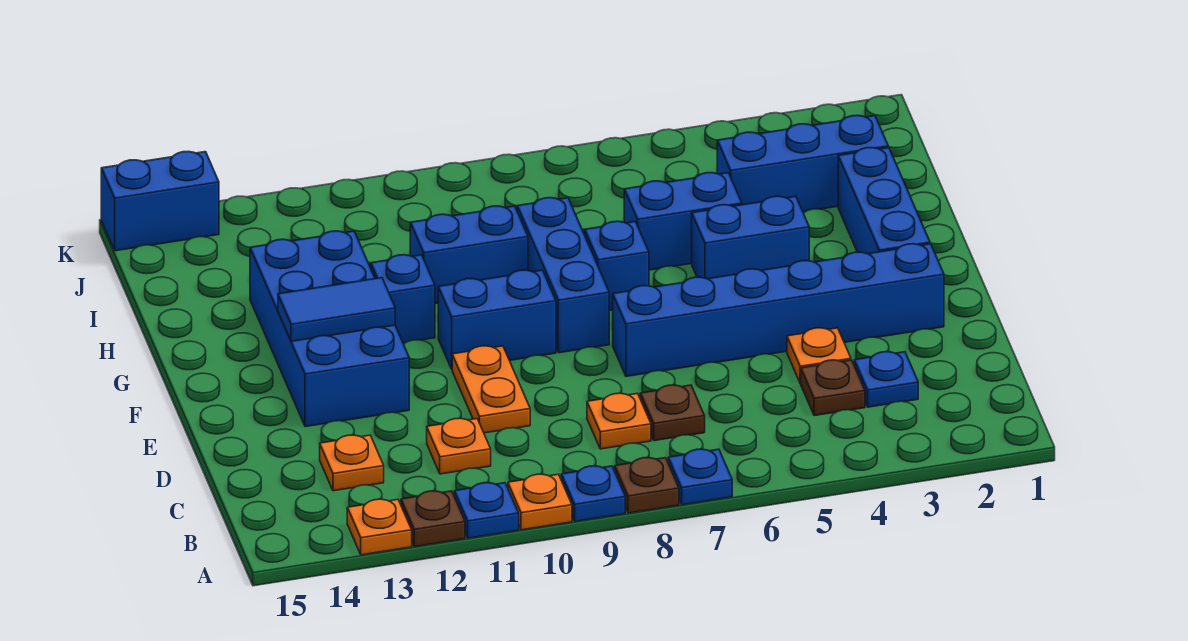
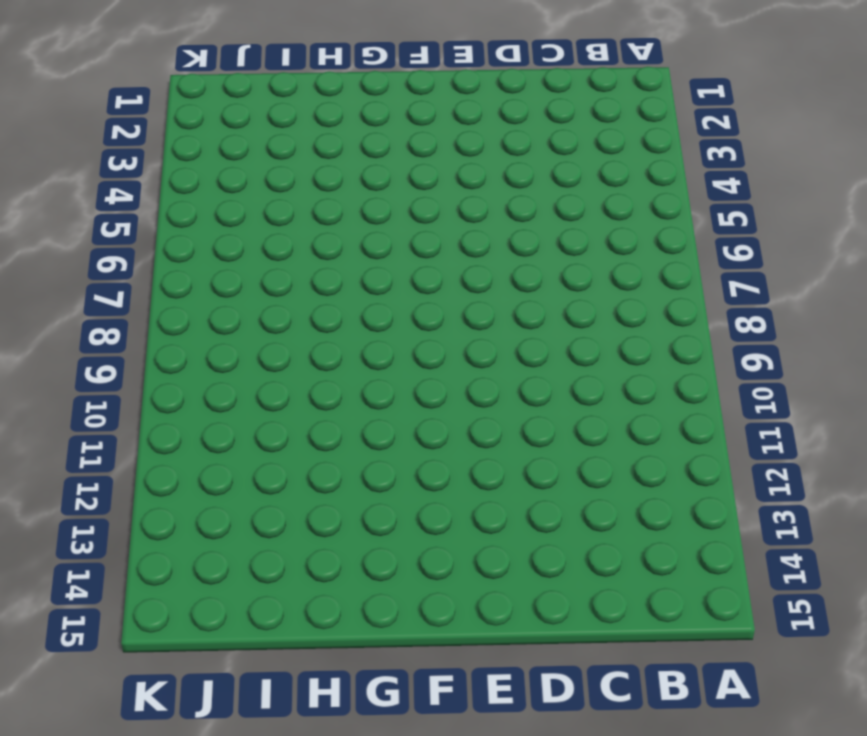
none -> blue plate A7 level 1
none -> brown plate A8 level 1
none -> blue plate A9 level 1

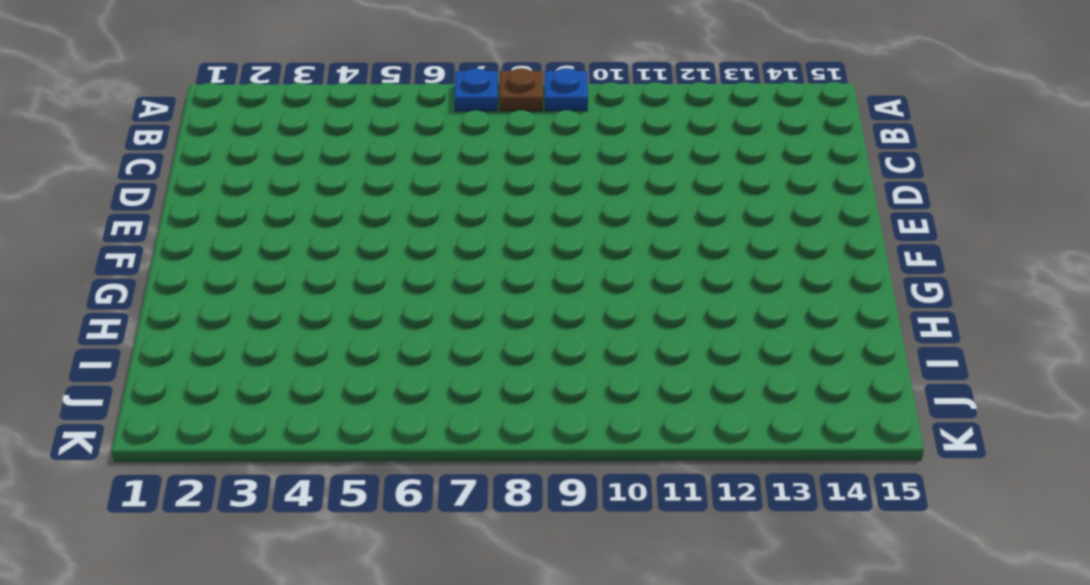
none -> orange plate A10 level 1
none -> blue plate A11 level 1
none -> brown plate A12 level 1

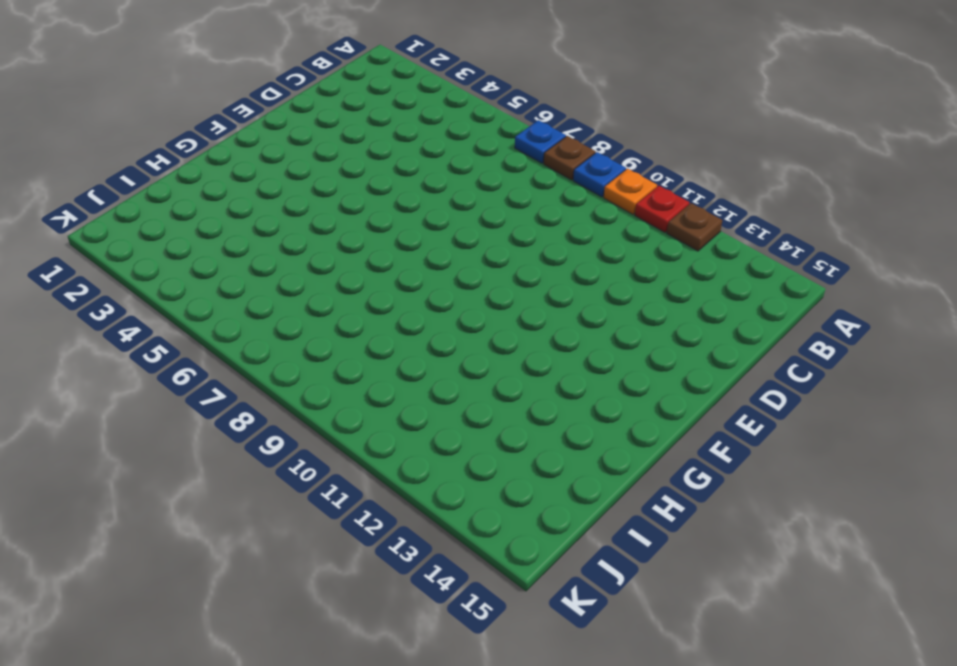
red plate A11 level 1 -> blue plate A11 level 1
none -> orange plate A13 level 1
none -> blue plate C3 level 1
none -> brown plate C4 level 1

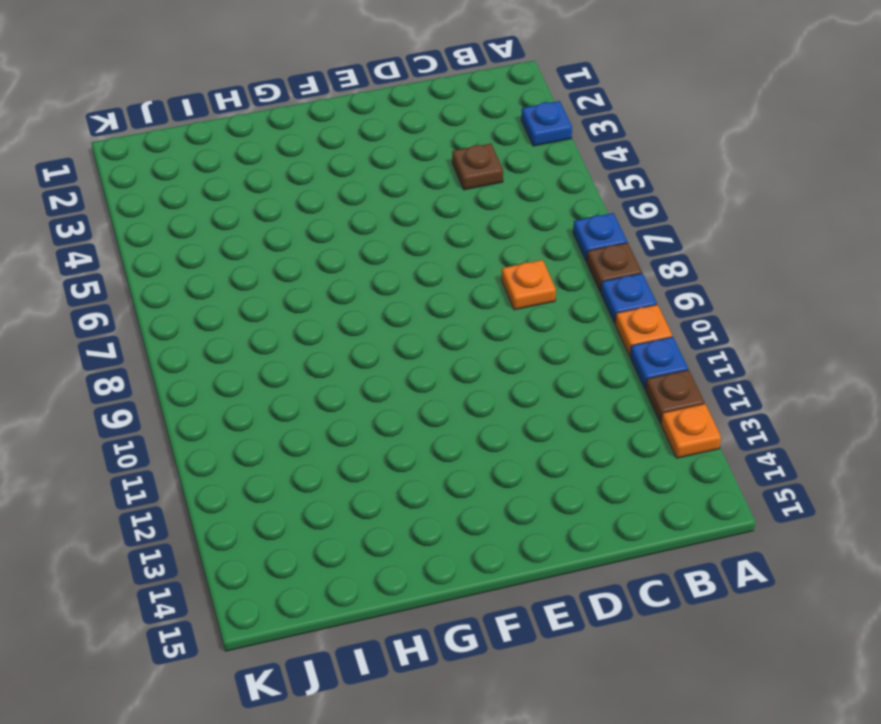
blue plate A3 level 1 -> blue plate C3 level 1
none -> brown plate C7 level 1
none -> orange plate C11 level 1
none -> orange plate C13 level 1

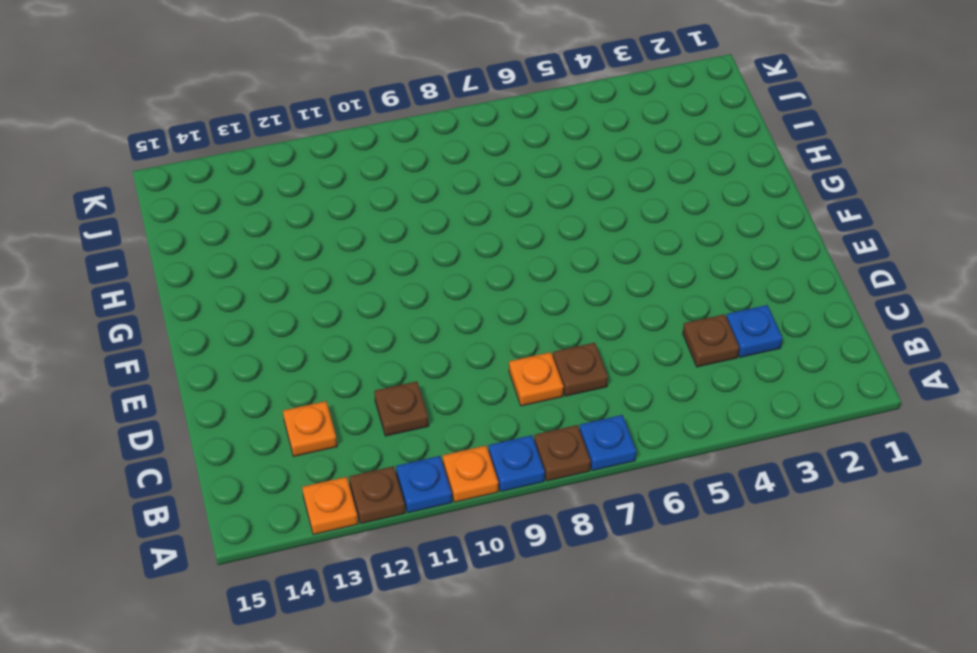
brown plate C11 level 1 -> orange plate C11 level 1
none -> orange plate D4 level 1
none -> orange plate D10:E10 level 1
none -> blue brick E2:E7 level 1

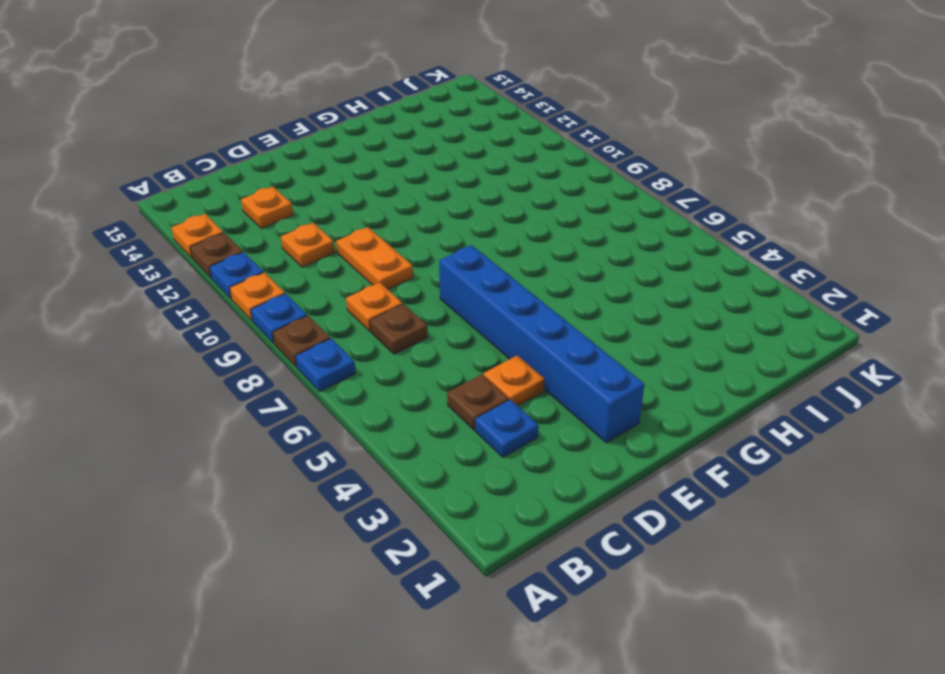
orange plate D9:D10 level 1 -> orange plate D10:E10 level 1
none -> blue brick E12:H13 level 1
none -> blue brick F2:H2 level 1
none -> blue brick F8:H8 level 1

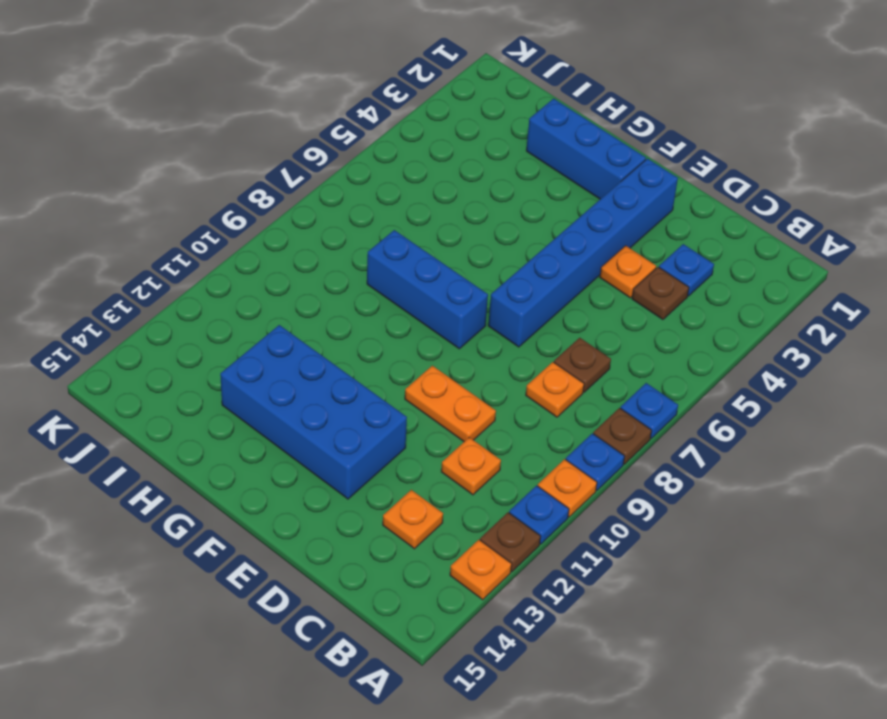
none -> blue brick F9:F10 level 1
none -> blue brick G4:G5 level 1
none -> blue brick G7 level 1

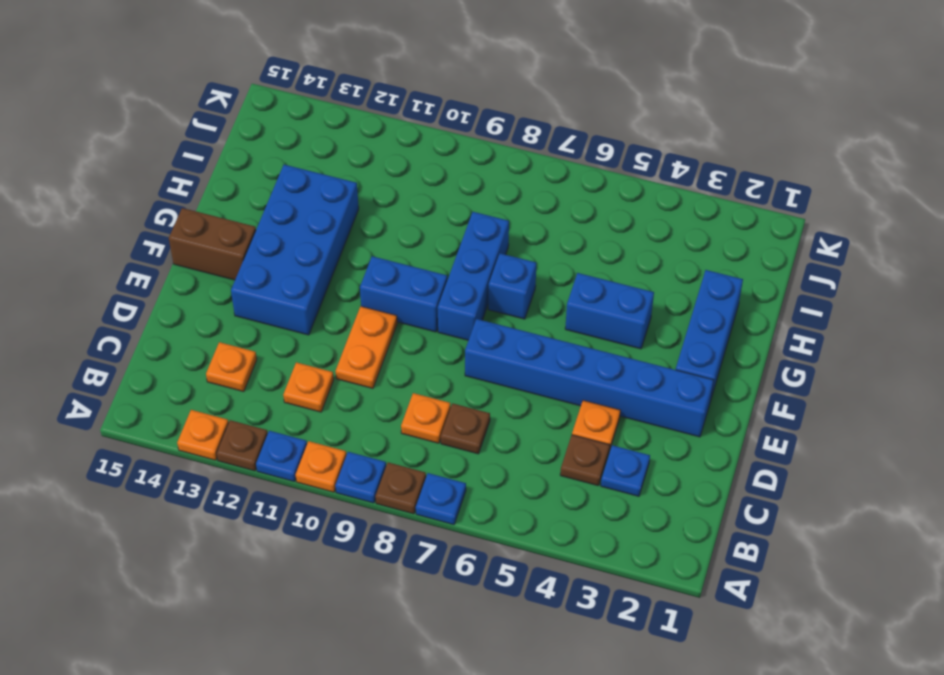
brown brick F14:F15 level 1 -> none
none -> blue brick G11 level 1
none -> blue brick H5:H6 level 1
none -> blue brick H9:H10 level 1

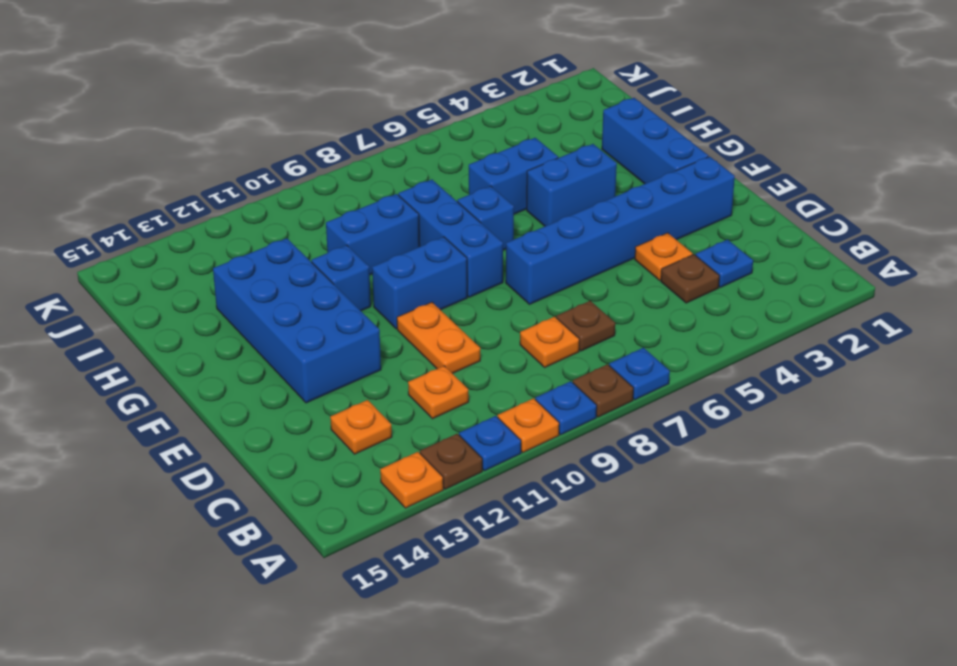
none -> blue brick I2:I4 level 1
none -> blue brick K14:K15 level 1
none -> blue tile F12:F13 level 2

